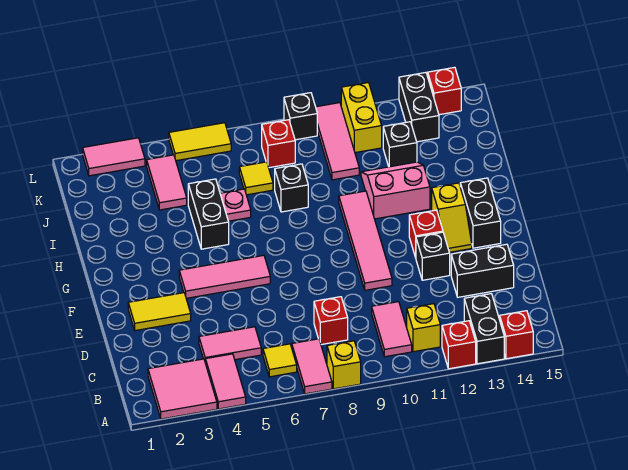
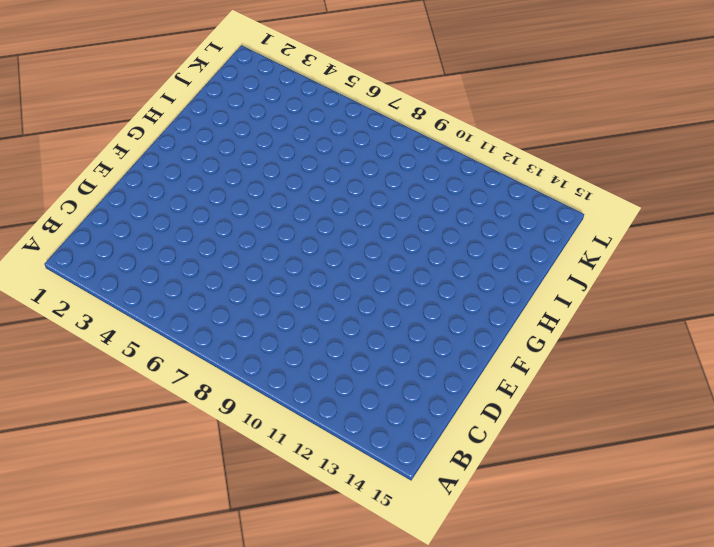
none -> pink tile A2:B3 level 1
none -> pink tile A4:B4 level 1
none -> pink tile A7:B7 level 1
none -> yellow brick A8 level 1

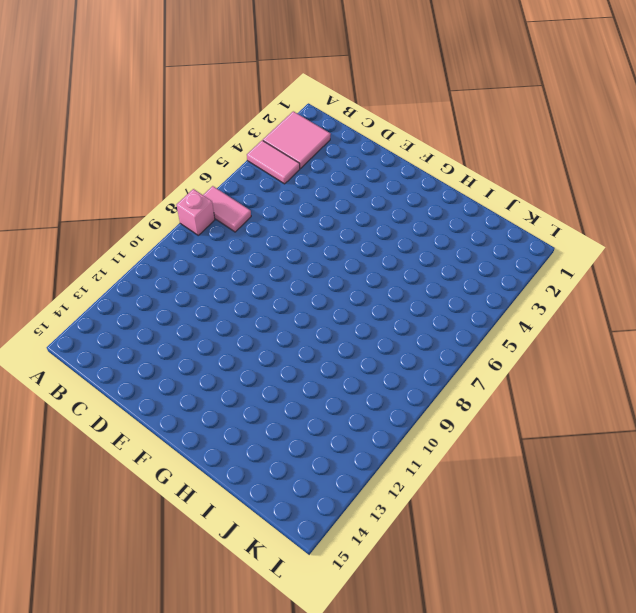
pink brick A8 level 1 -> yellow brick A8 level 1
none -> red brick A12 level 1
none -> black brick A13:B13 level 1
none -> red brick A14 level 1
none -> yellow tile B6 level 1

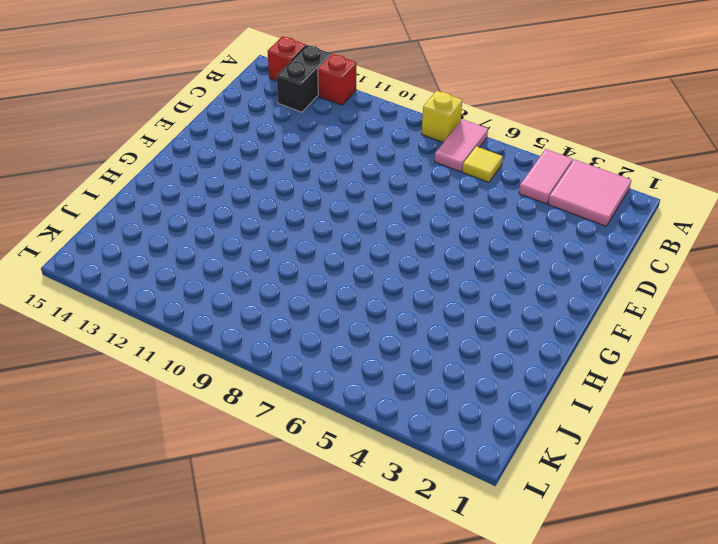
none -> pink tile B10:C10 level 1
none -> yellow brick B11 level 1
none -> pink tile C4:C5 level 1
none -> red brick C8 level 1

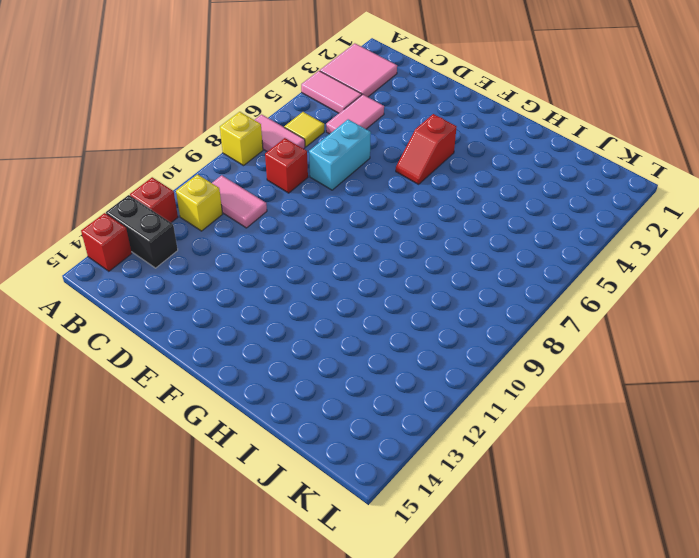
cyan brick D6:D7 level 1 -> none
red slope F4:F5 level 1 top 4 -> pink tile F4:F6 level 1
none -> black brick D13:D14 level 1
none -> yellow tile E2:E3 level 1
none -> pink tile E10:H10 level 1
none -> black brick E12 level 1

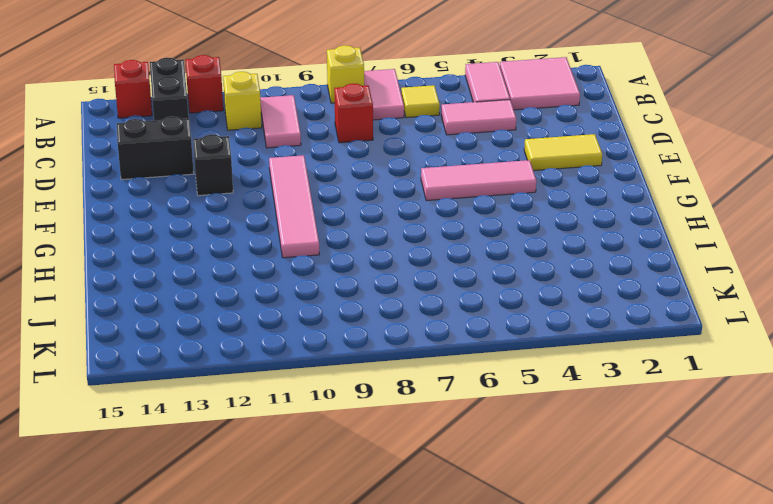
none -> red brick F12 level 1
none -> yellow slope F13:G13 level 1 top G
none -> black brick F14:G14 level 1
none -> black brick H5:I5 level 1

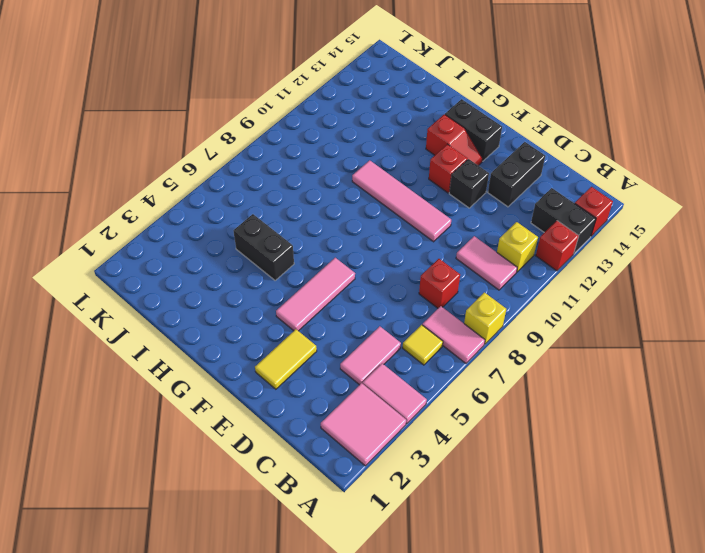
red slope F13:G13 level 1 top G -> yellow slope F13:G13 level 1 top G
none -> pink slope H11:I12 level 1 top H
none -> pink plate I6 level 1
none -> black brick I8 level 1
none -> pink tile J4:K4 level 1

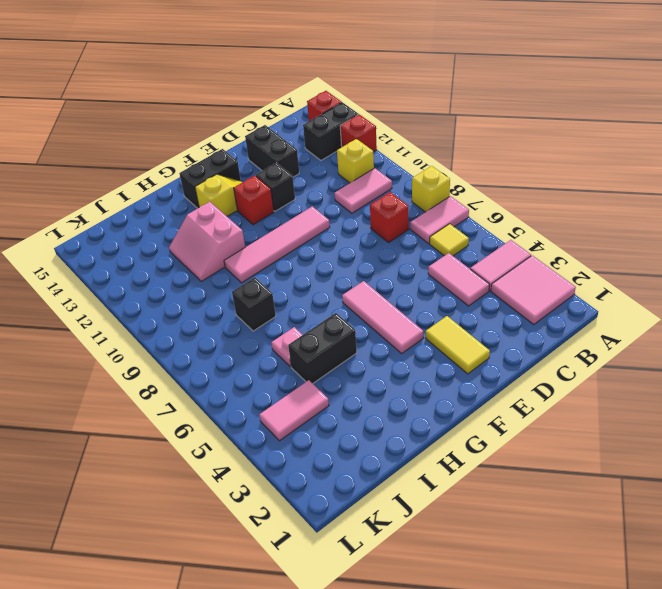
none -> yellow tile J7 level 1
none -> pink tile J10:L10 level 1
none -> black brick J12 level 1
none -> red brick K8 level 1

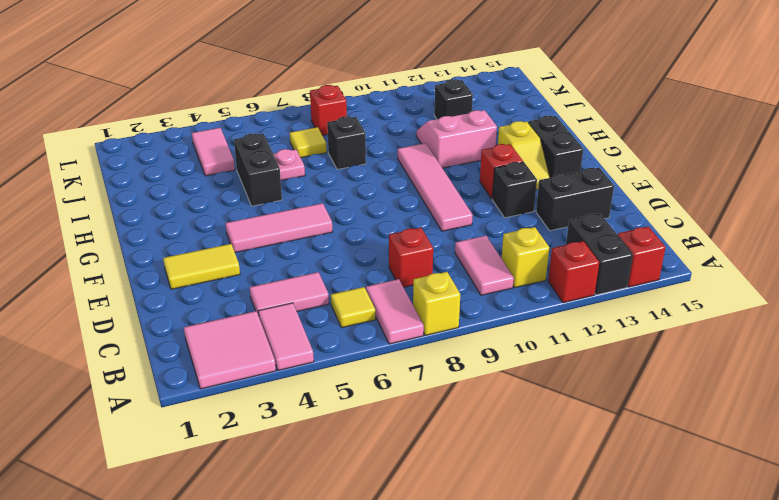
none -> pink tile J10:L10 level 1
none -> yellow brick K11:L11 level 1
none -> black brick K13:L13 level 1
none -> pink tile L2:L3 level 1

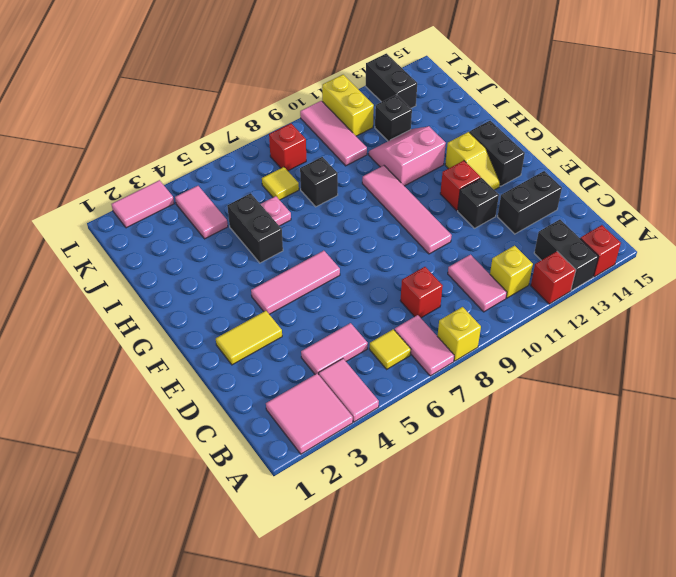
none -> yellow tile L5:L6 level 1
none -> black brick L9 level 1
none -> red brick L14 level 1

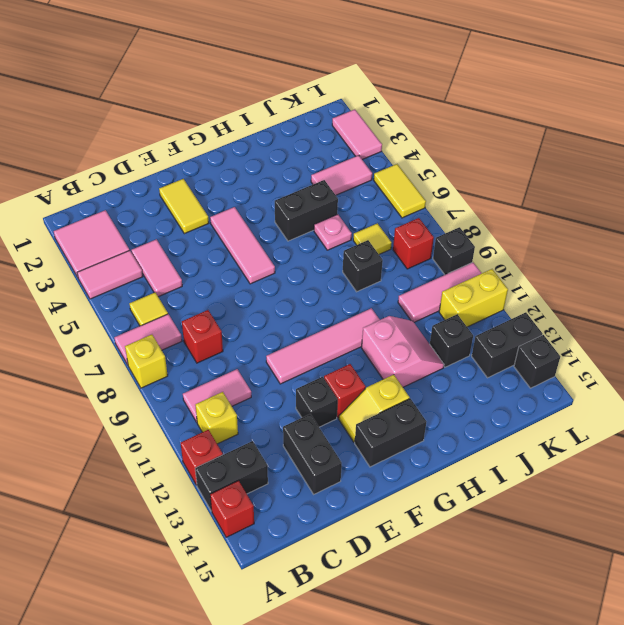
black brick L14 level 1 -> red brick L14 level 1

